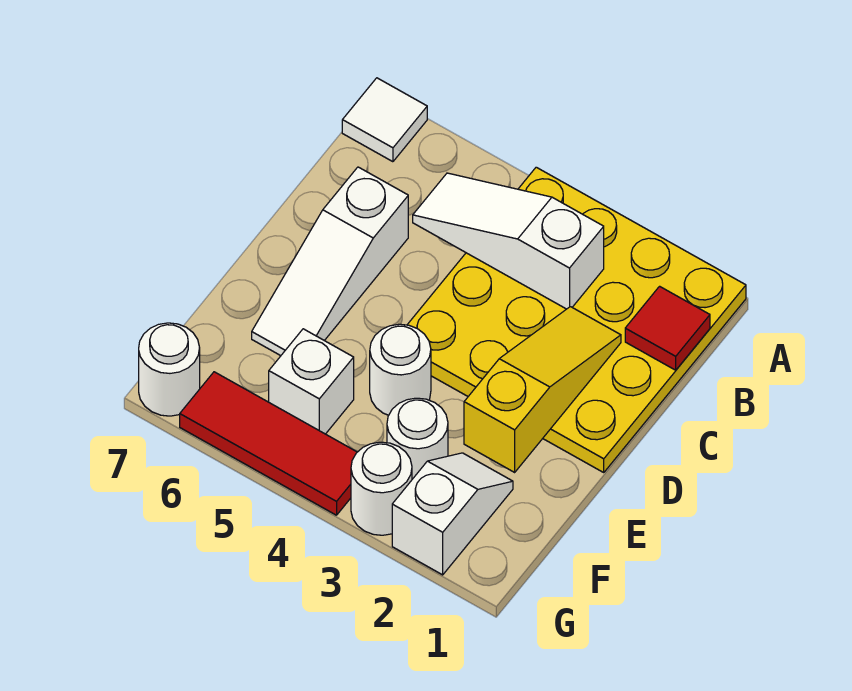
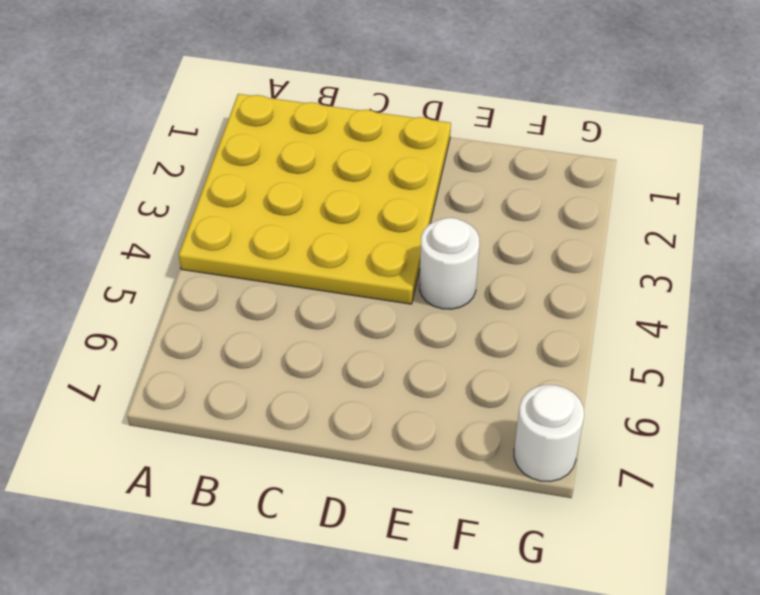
none -> white tile A7 level 1
none -> white slope C6:E6 level 1 top C
none -> white slope F2:G2 level 1 top G

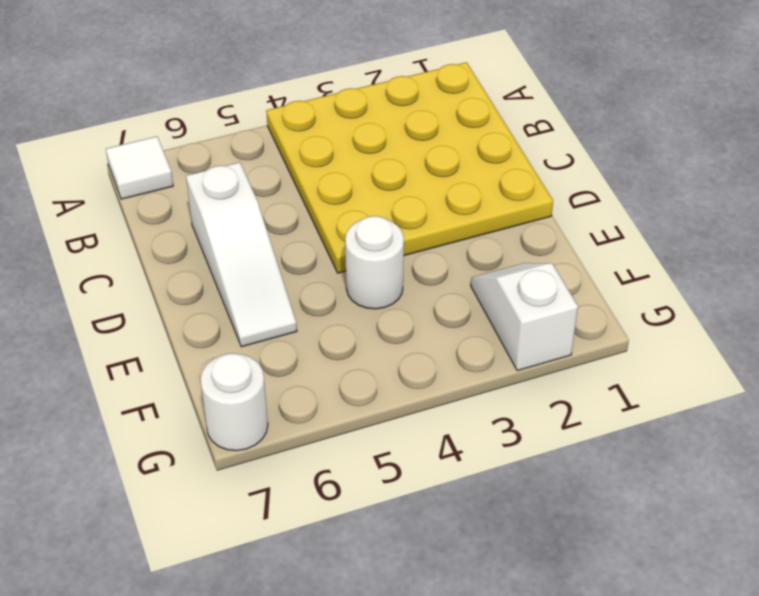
none -> white round brick F3 level 1
none -> white brick F5 level 1
none -> white round brick G3 level 1

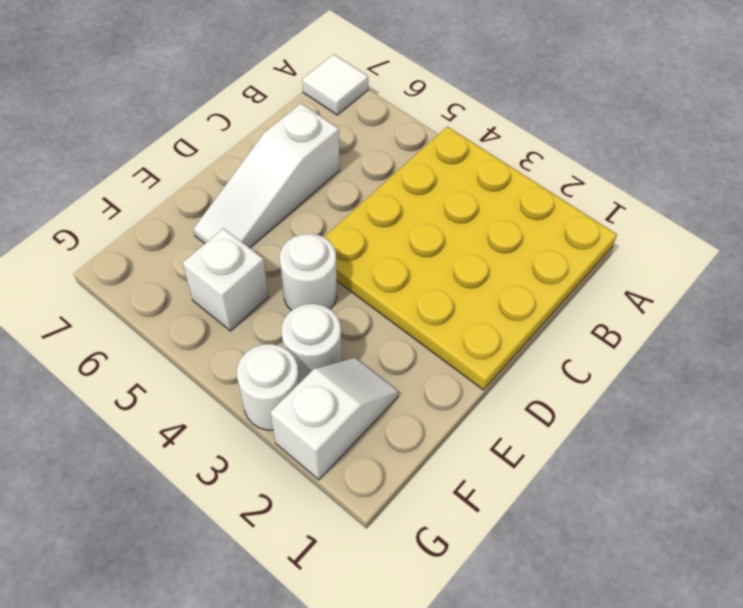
none -> red tile G4:G6 level 1
none -> white round brick G7 level 1
none -> red tile B1 level 2

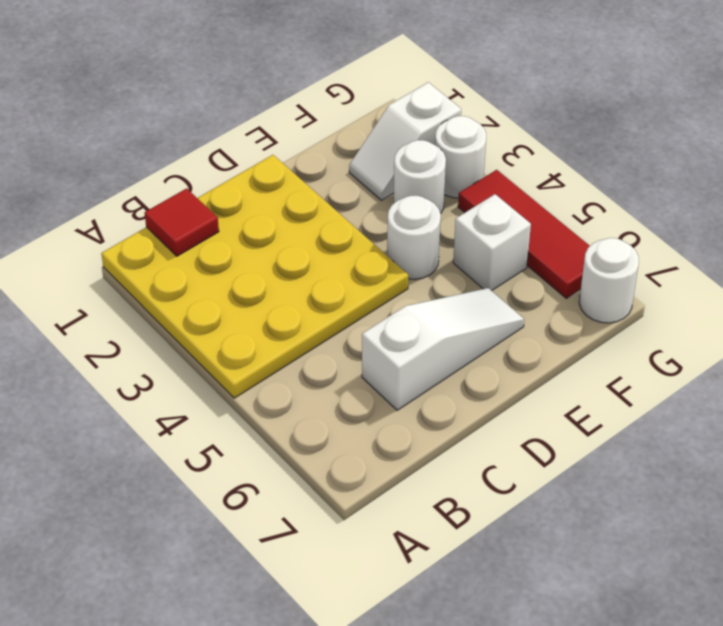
none -> white tile A7 level 1
none -> white slope B3:B5 level 2 top 3
none -> yellow slope C2:E2 level 2 top E

